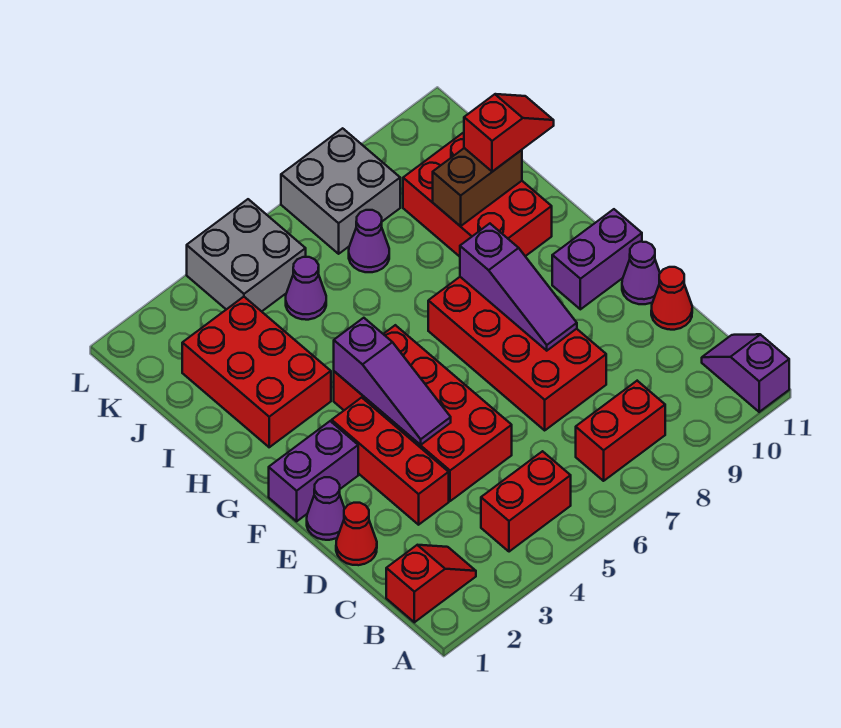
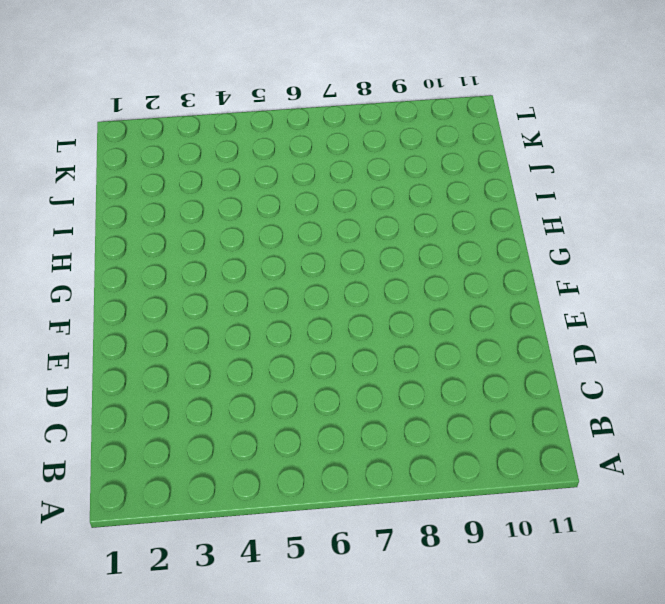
none -> purple slope A11:B11 level 1 top A
none -> red slope B1:B2 level 1 top 1
none -> red brick B4:B5 level 1

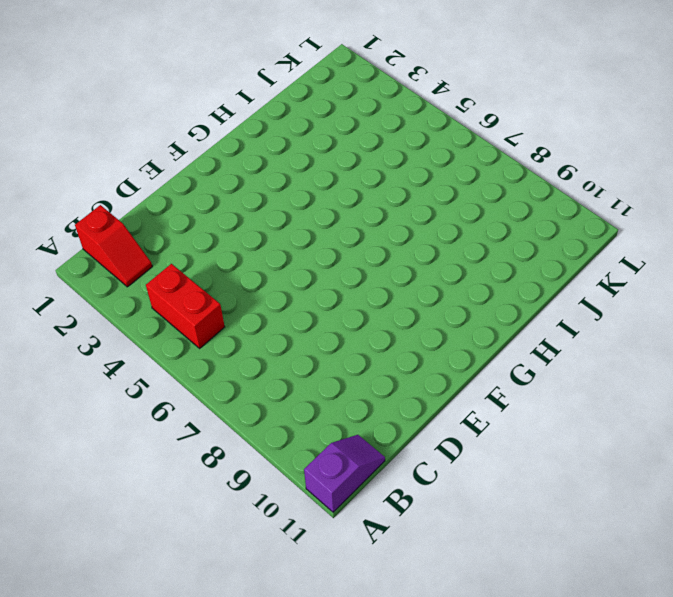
none -> red brick B7:B8 level 1
none -> red cone D1 level 1
none -> red brick D3:F3 level 1

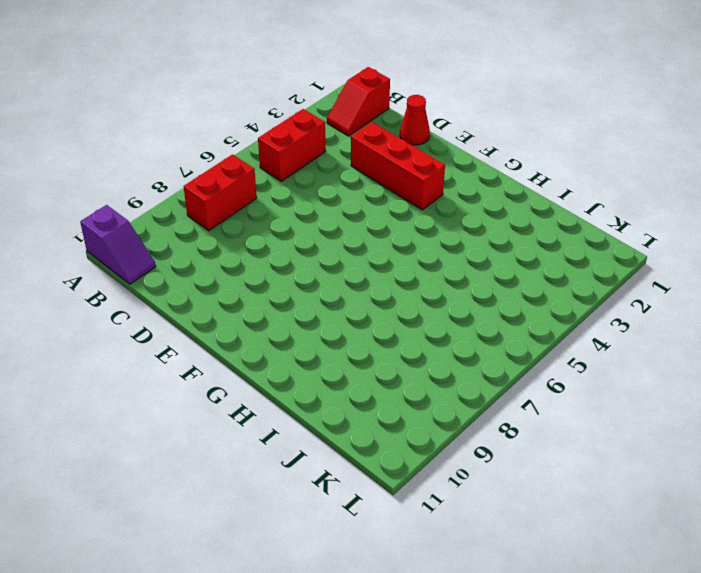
none -> red brick D4:G5 level 1
none -> red brick D7:G8 level 1
none -> red cone D11 level 1

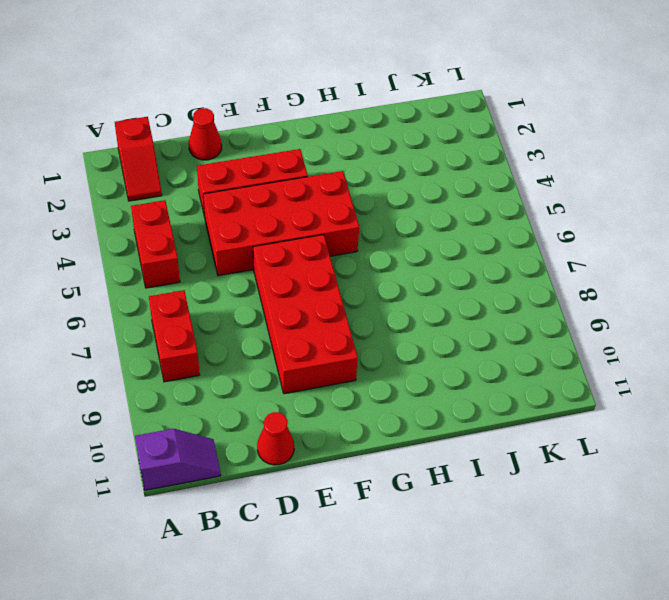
red brick E6:F9 level 1 -> red brick D7:G8 level 1
none -> purple cone E1 level 1
none -> purple cone E11 level 1
none -> purple brick F1:F2 level 1

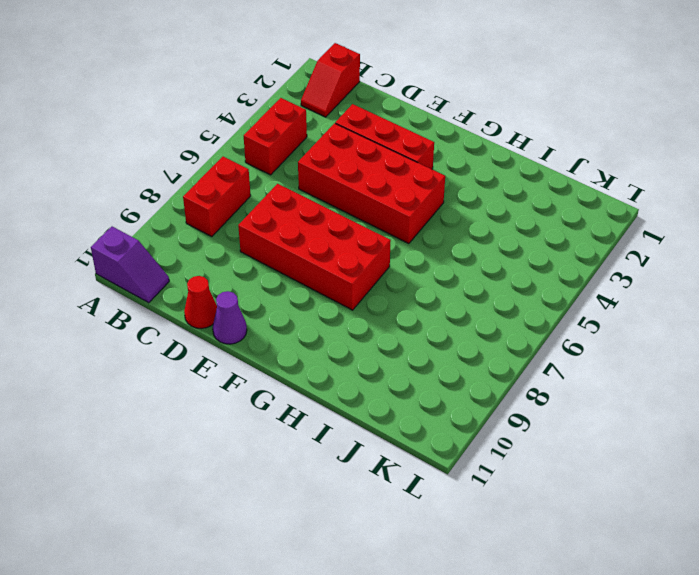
none -> red cone D1 level 1
none -> purple cone E1 level 1
none -> purple brick F1:F2 level 1

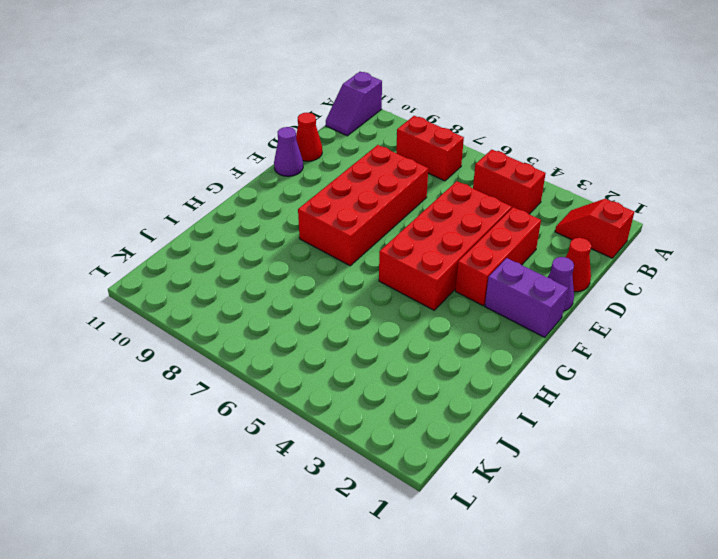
none -> purple brick F10:F11 level 1
none -> red brick H2:J3 level 1
none -> red brick H9:J10 level 1

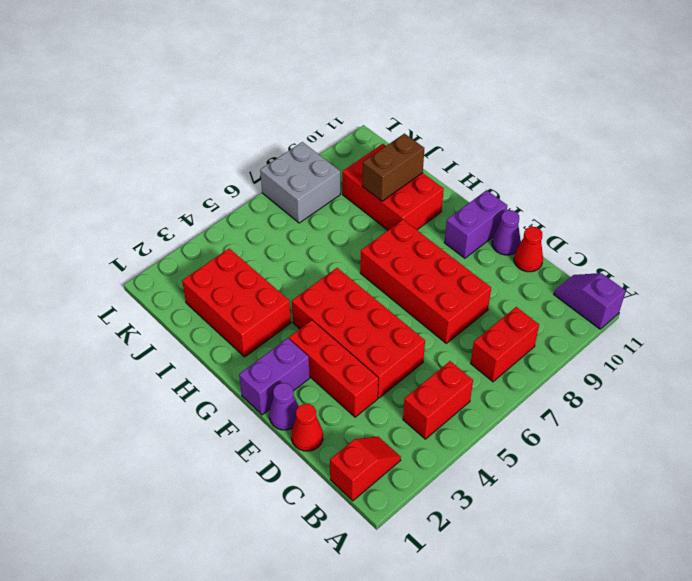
none -> purple cone J5 level 1
none -> purple cone J7 level 1
none -> grey brick K4:L5 level 1

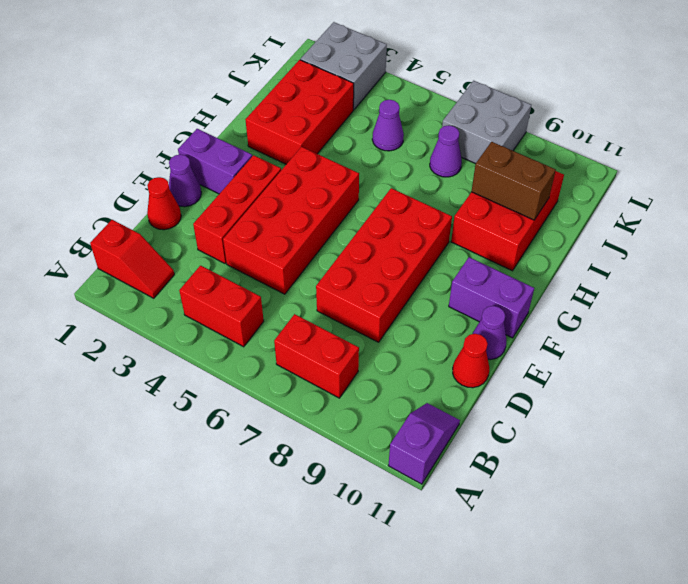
grey brick K2:L3 level 1 -> grey brick K4:L5 level 1
none -> purple slope E4:G4 level 2 top G
none -> purple slope E8:G8 level 2 top G
none -> red slope I10:I11 level 3 top 10

